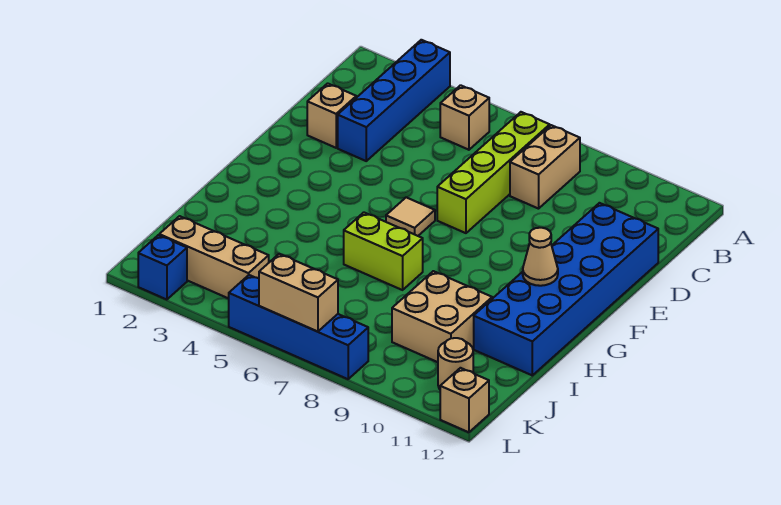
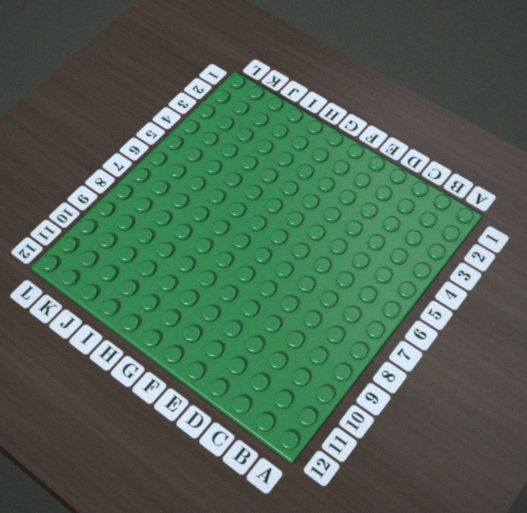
none -> blue brick A3:D3 level 1
none -> tan brick B5 level 1
none -> lime brick B7:E7 level 1

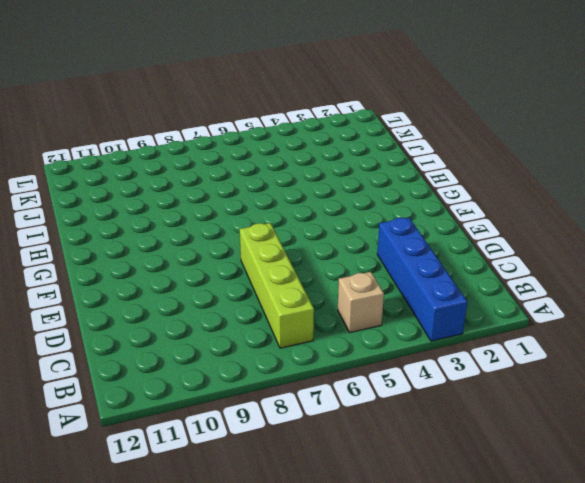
none -> tan brick B8:C8 level 1
none -> tan brick D2 level 1
none -> blue brick D11:I12 level 1

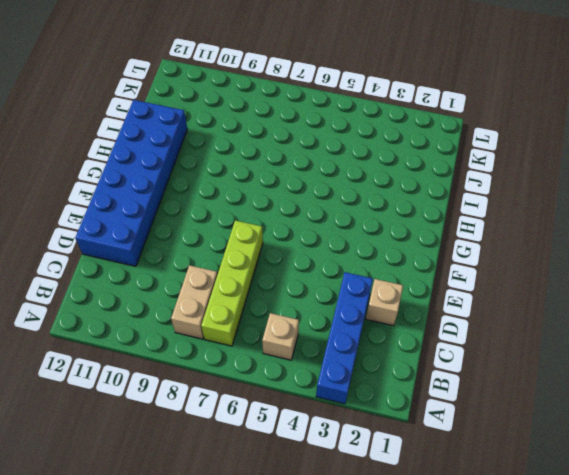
none -> tan tile F6 level 1
none -> lime brick H6:H7 level 1
none -> tan brick I9:J10 level 1

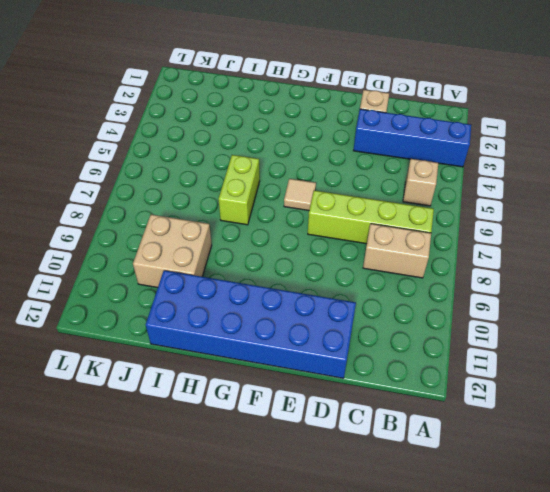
none -> tan brick K2:K4 level 1
none -> tan round brick K11 level 1
none -> blue brick L2 level 1

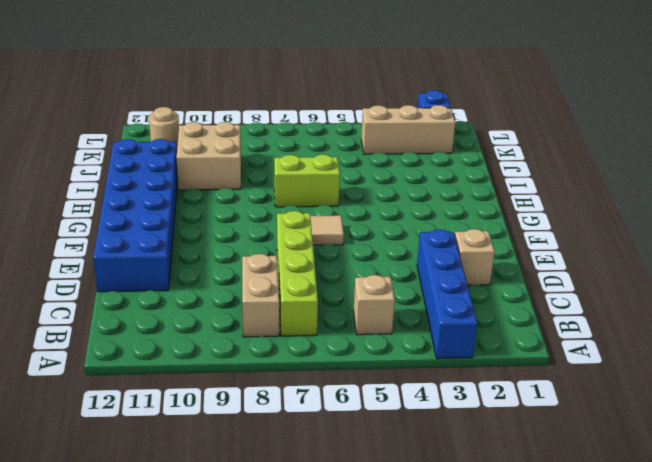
none -> blue brick L5:L8 level 1
none -> tan brick L12 level 1
none -> tan cone G11 level 2

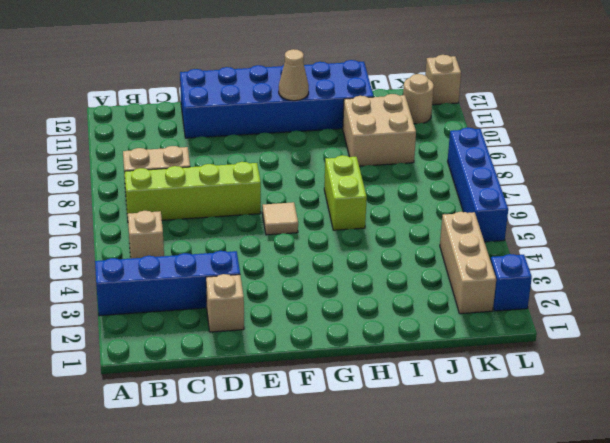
none -> tan brick L6:L7 level 2

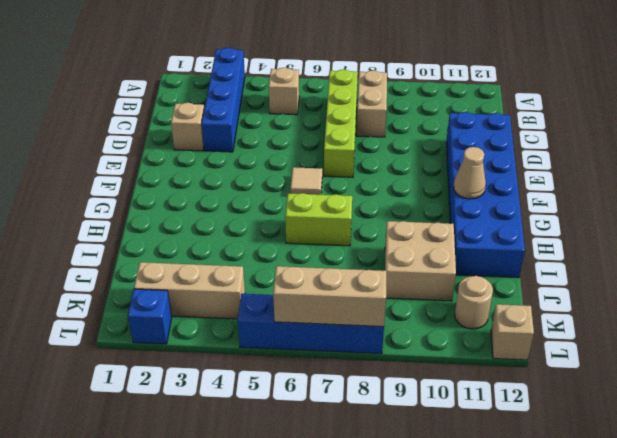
tan brick L6:L8 level 2 -> tan brick L6:L7 level 2

